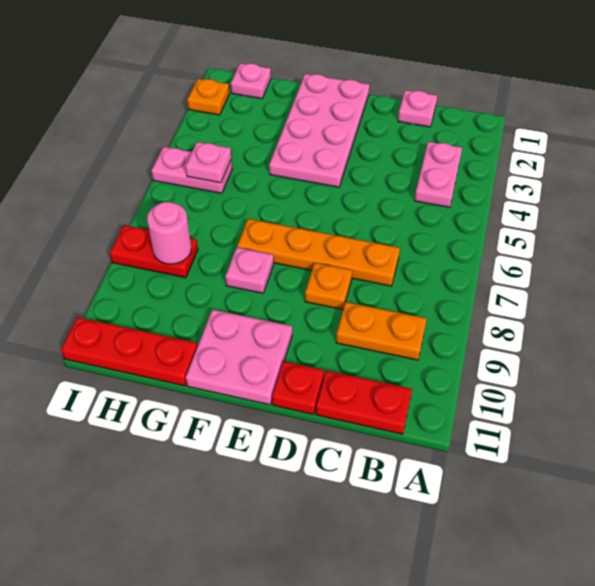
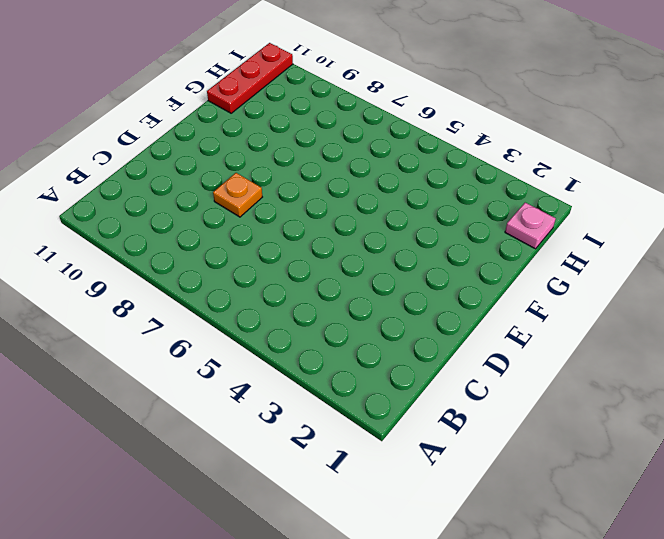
none -> pink plate B3:B4 level 1
none -> orange plate B9:C9 level 1
none -> red plate B11:C11 level 1

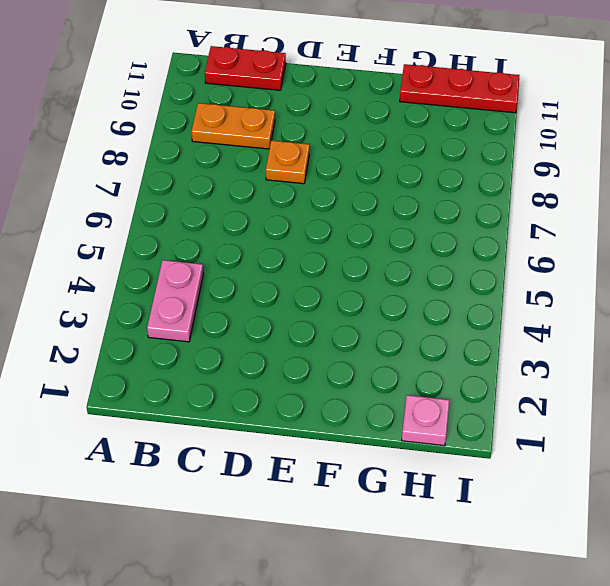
none -> pink plate C1 level 1
none -> orange plate C7:F7 level 1
none -> red plate D11 level 1

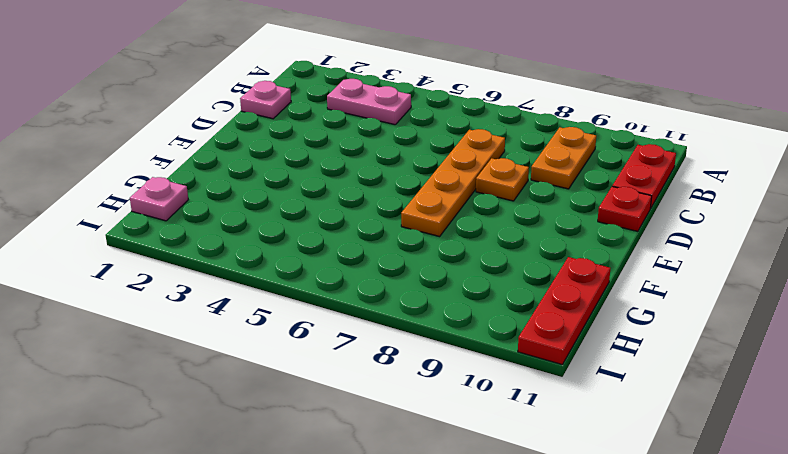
none -> pink plate E1:F4 level 1
none -> pink plate E10:F11 level 1
none -> pink plate F8 level 1

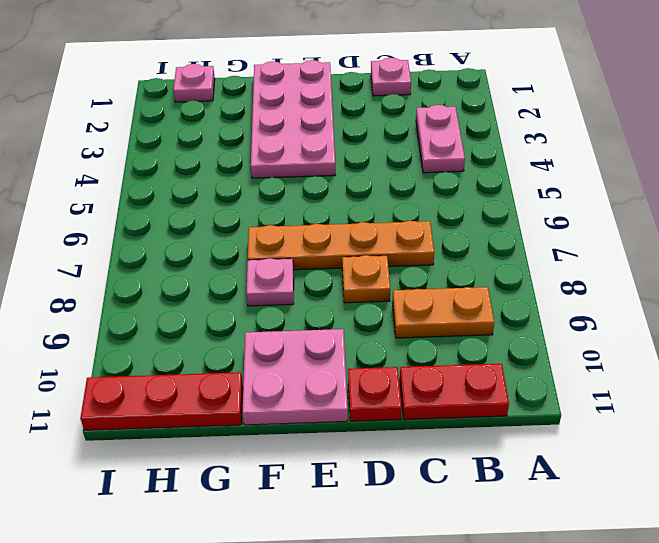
none -> pink plate H5:I5 level 1
none -> red plate H8:I8 level 1
none -> orange plate I2 level 1

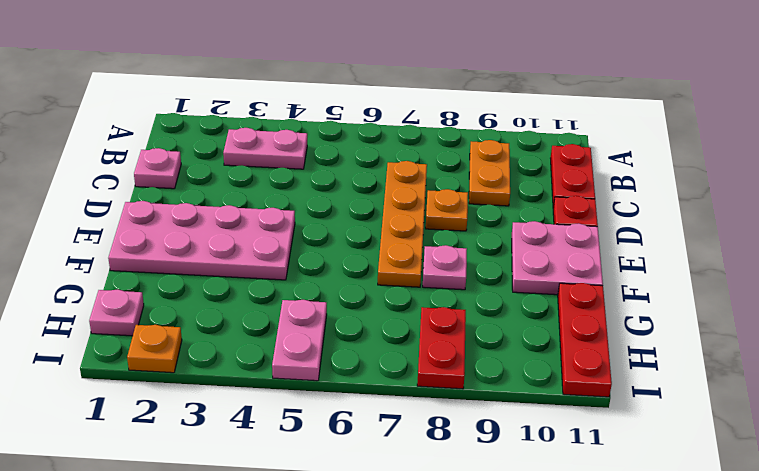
none -> pink plate H5 level 2
none -> pink round brick H8 level 2

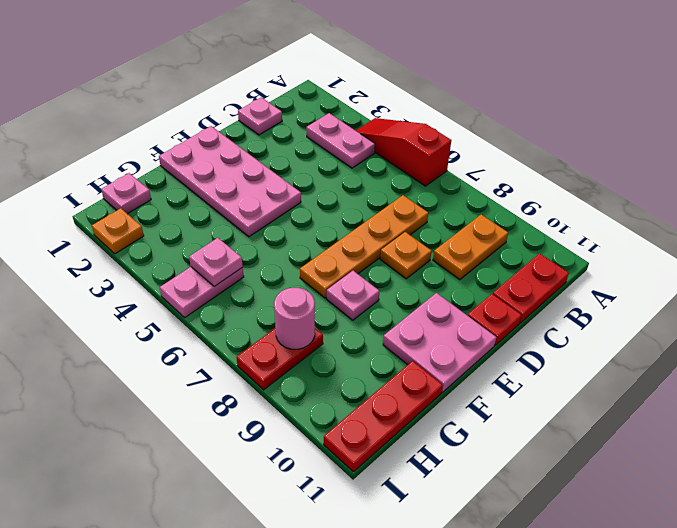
red slope A4:A6 level 1 top 6 -> none

